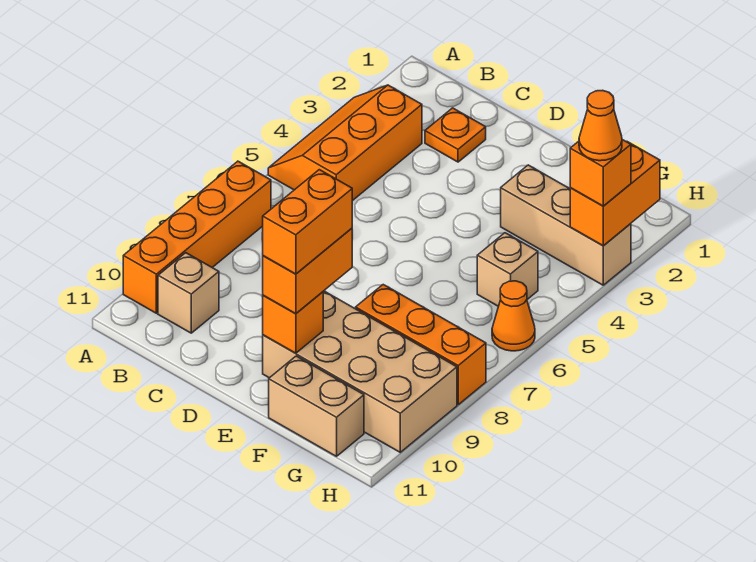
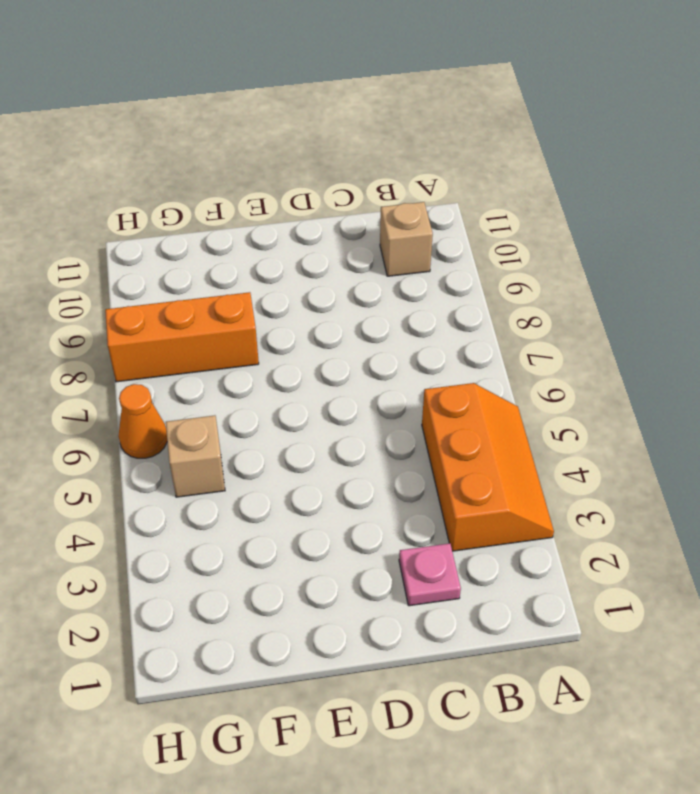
pink plate C2 level 1 -> orange plate C2 level 1
none -> orange brick A7:A10 level 1
none -> tan brick E9:H10 level 1
none -> tan brick F3:H3 level 1

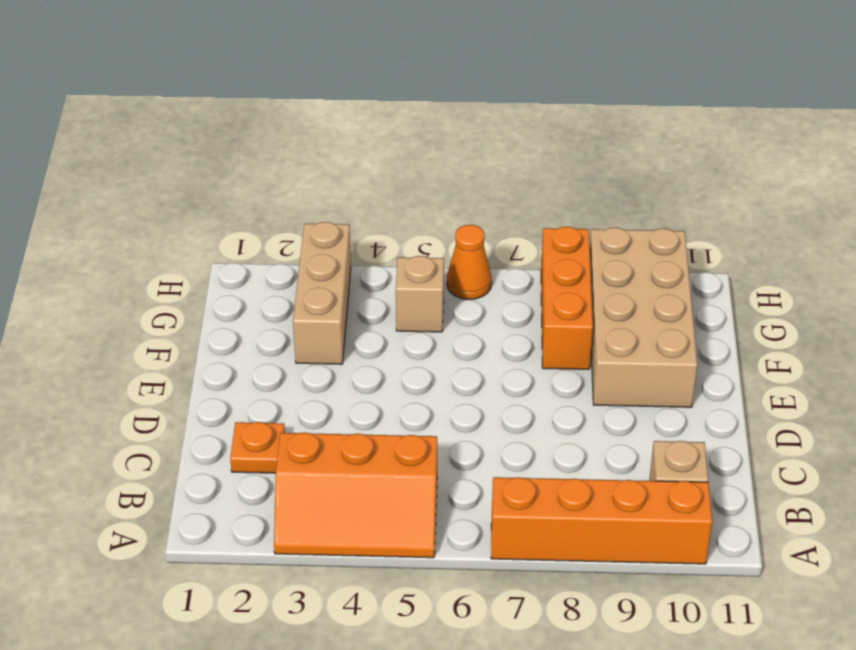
none -> tan brick F11:G11 level 1
none -> orange brick E10 level 2
none -> orange brick H2:H3 level 2

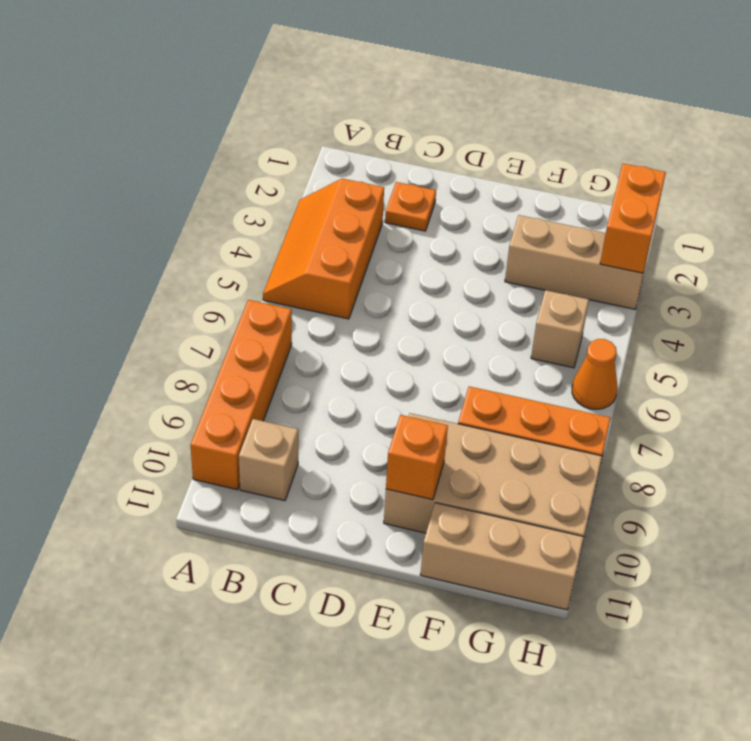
tan brick F11:H11 level 1 -> tan brick F11:G11 level 1
none -> orange brick E9:E10 level 3
none -> orange brick H3 level 3
none -> orange brick E9:E10 level 4

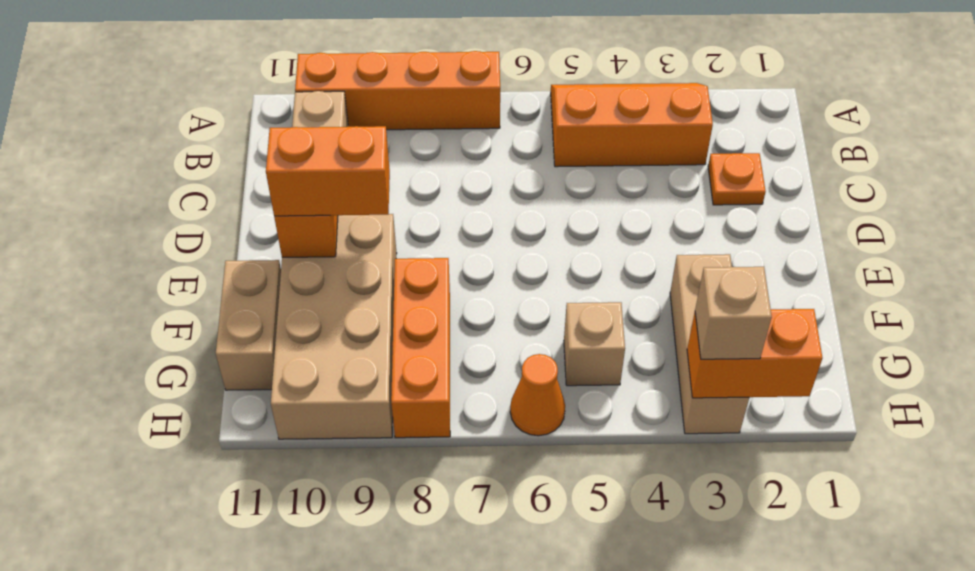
tan brick H3 level 3 -> orange brick H3 level 3
none -> orange brick E9:E10 level 4
none -> orange cone H3 level 4

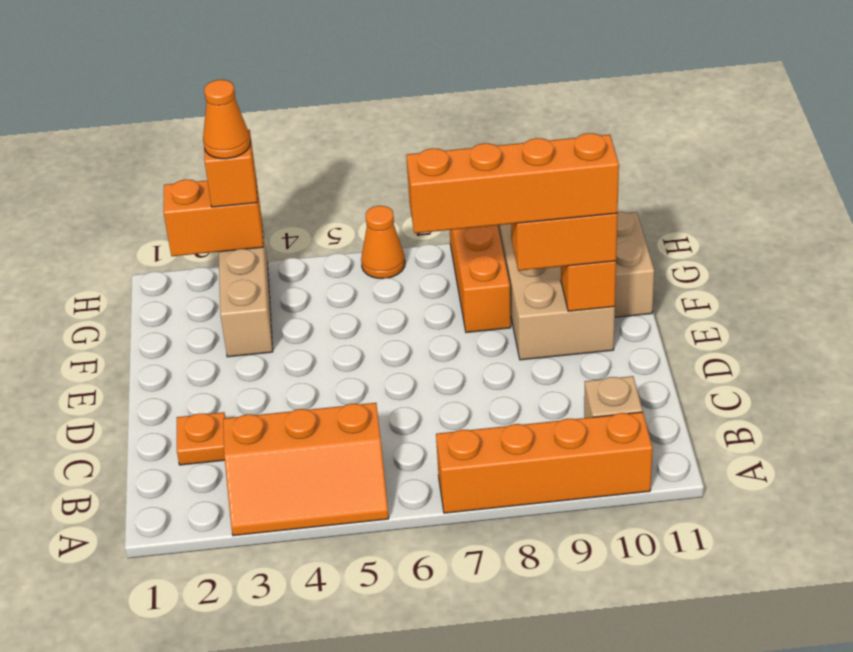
orange brick E7:E10 level 4 -> orange brick E9:E10 level 4
none -> tan brick G5 level 1

